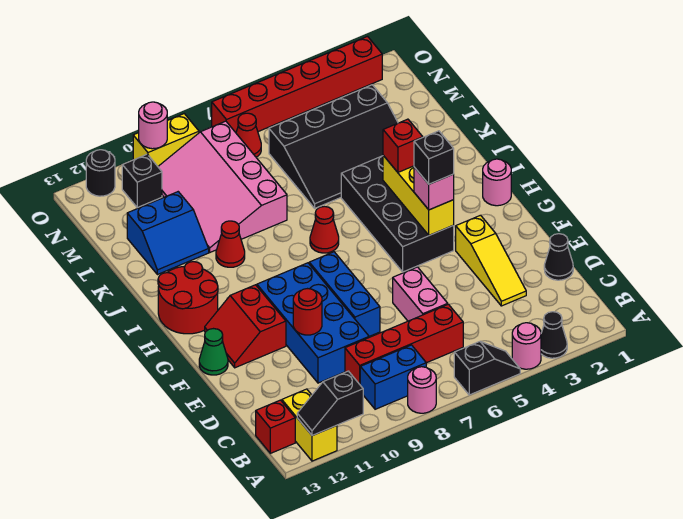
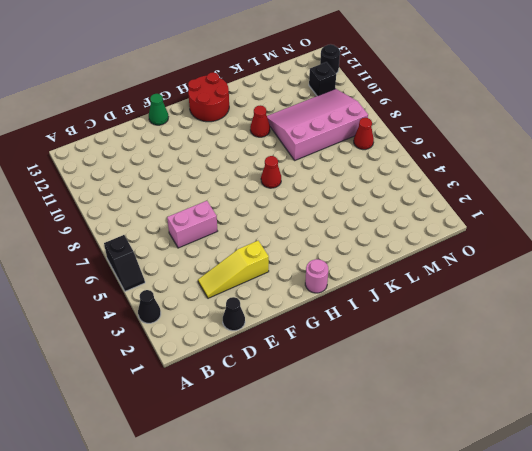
none -> pink round brick A4 level 1
none -> pink round brick A8 level 1
none -> yellow brick A12:B12 level 1
none -> blue brick B8:B9 level 1

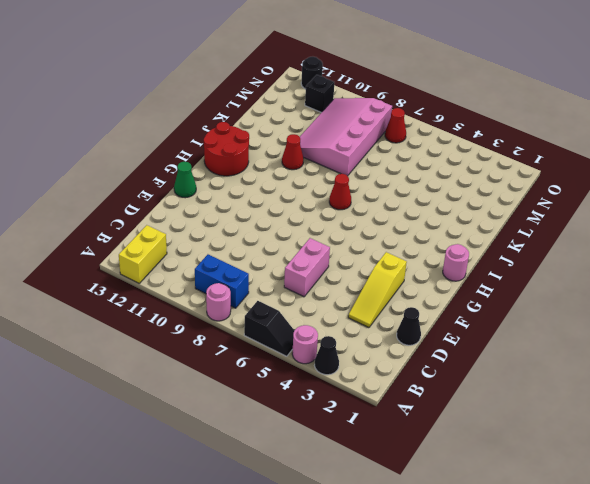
none -> red brick B13 level 1
none -> red brick C6:C9 level 1
none -> blue brick D9:G10 level 1
none -> blue brick E8:G8 level 1

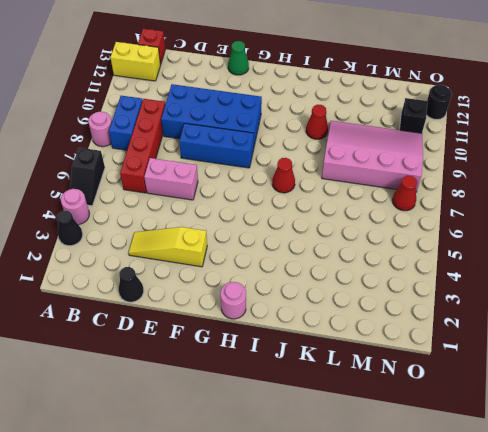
none -> red slope F11:G12 level 1 top 11
none -> black brick G4:J5 level 1
none -> red round brick H12:I13 level 1
none -> black slope K3:M6 level 1 top M

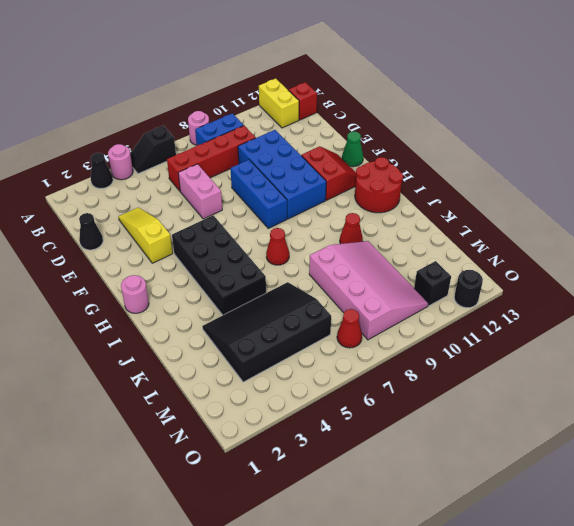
none -> blue slope K11:L12 level 1 top L
none -> red brick O2:O7 level 1
none -> yellow brick O9:O10 level 1
none -> black slope A11:A12 level 2 top 11

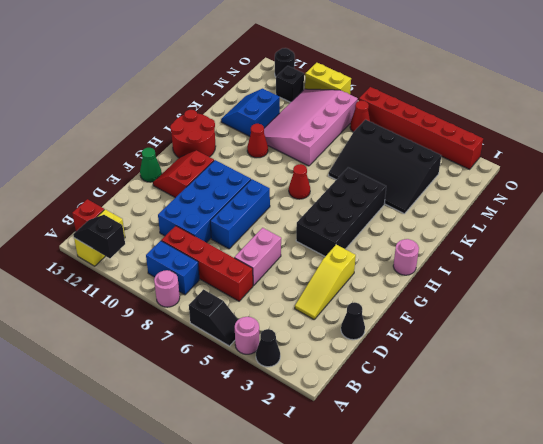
blue slope K11:L12 level 1 top 11 -> blue slope K11:L12 level 1 top L
none -> red round brick E10 level 2
none -> yellow brick G4:I4 level 2
none -> pink round brick O10 level 2
none -> pink brick G4 level 3

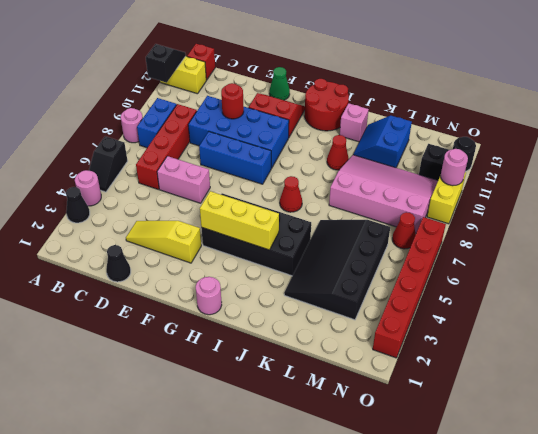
pink brick J12 level 1 -> pink brick G4 level 3
none -> red brick I4 level 3
none -> black brick G4 level 4

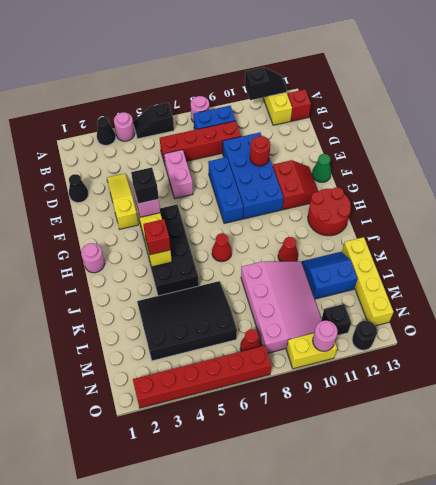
yellow brick K13:N13 level 1 -> none

